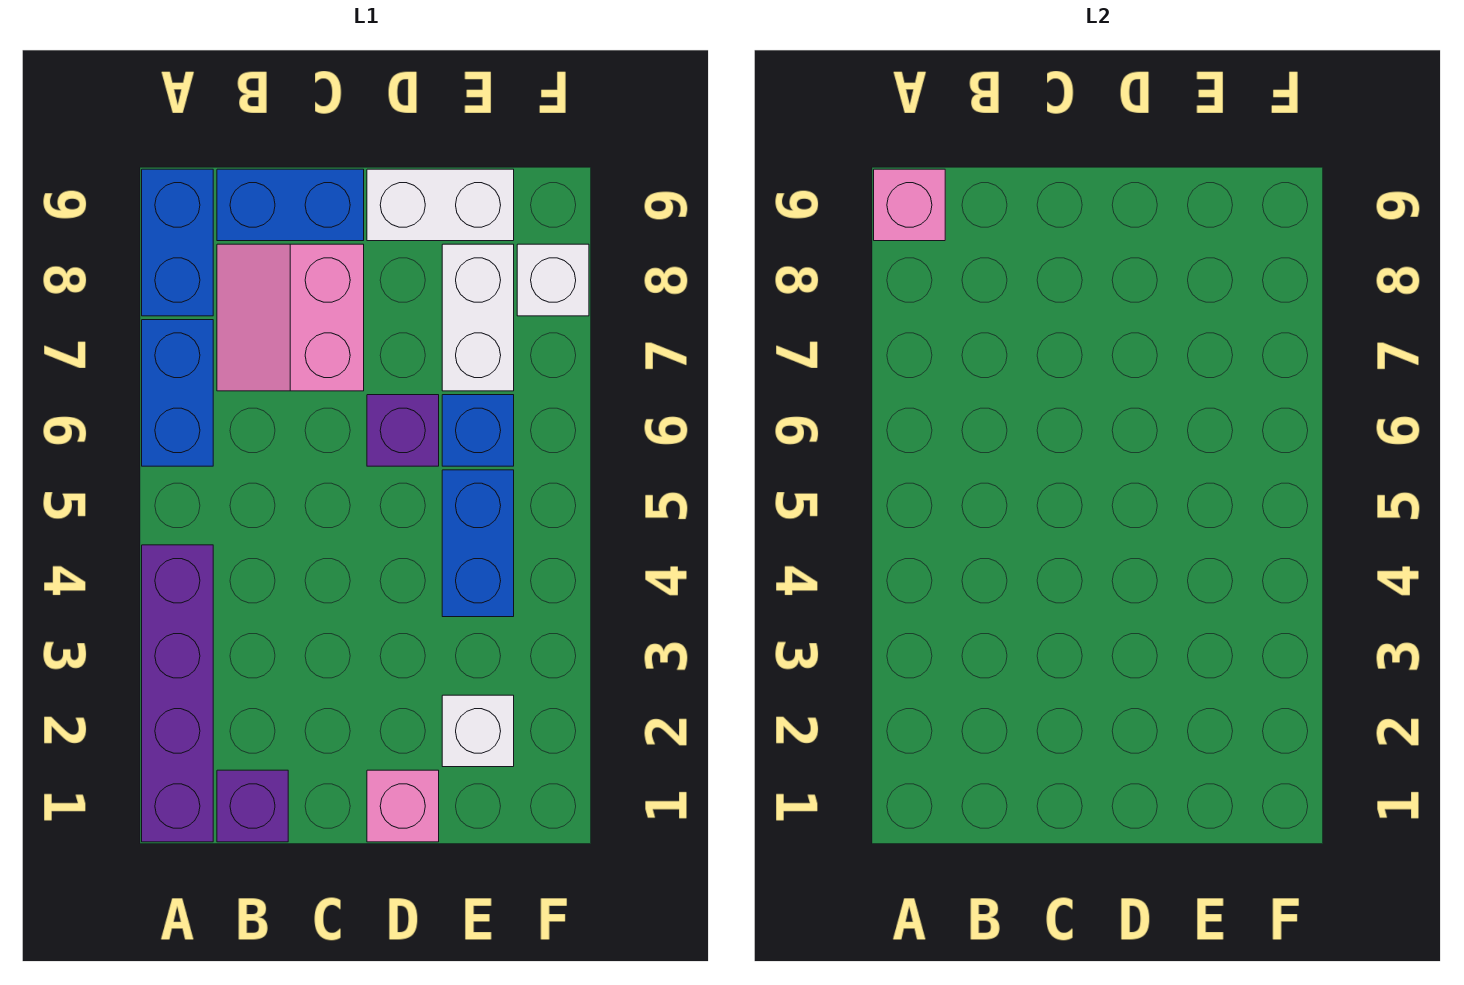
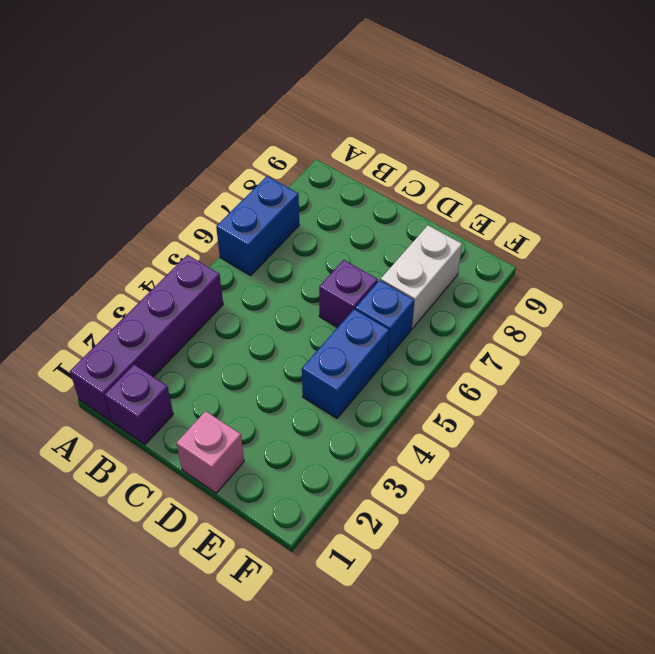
none -> blue brick A8:A9 level 1
none -> pink slope B7:C8 level 1 top C
none -> blue brick B9:C9 level 1

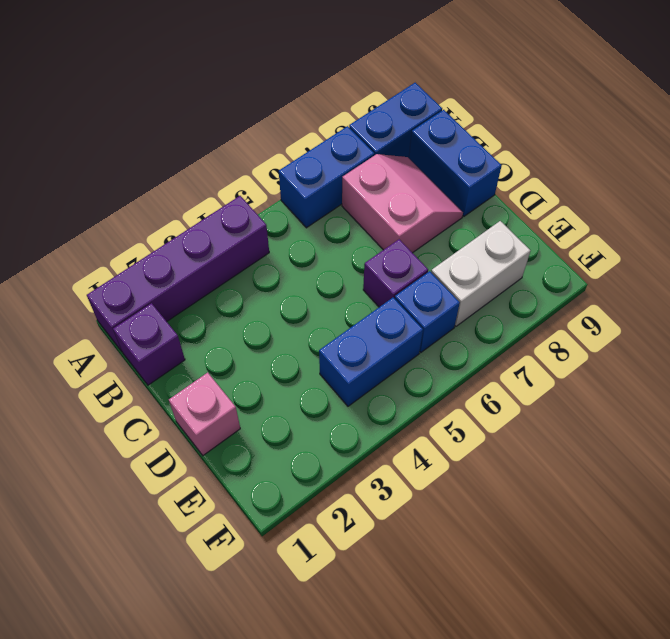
pink slope B7:C8 level 1 top 7 -> pink slope B7:C8 level 1 top C
none -> white brick D9:E9 level 1
none -> white brick E2 level 1
none -> white brick F8 level 1

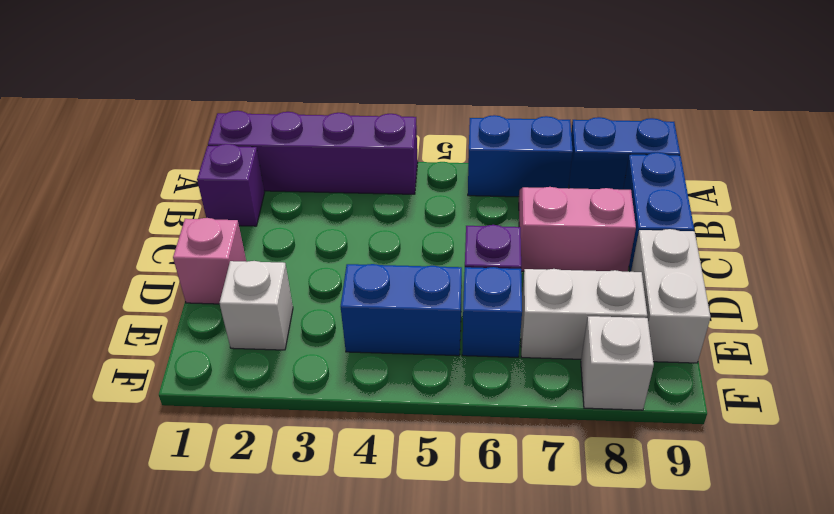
none -> pink brick A9 level 2

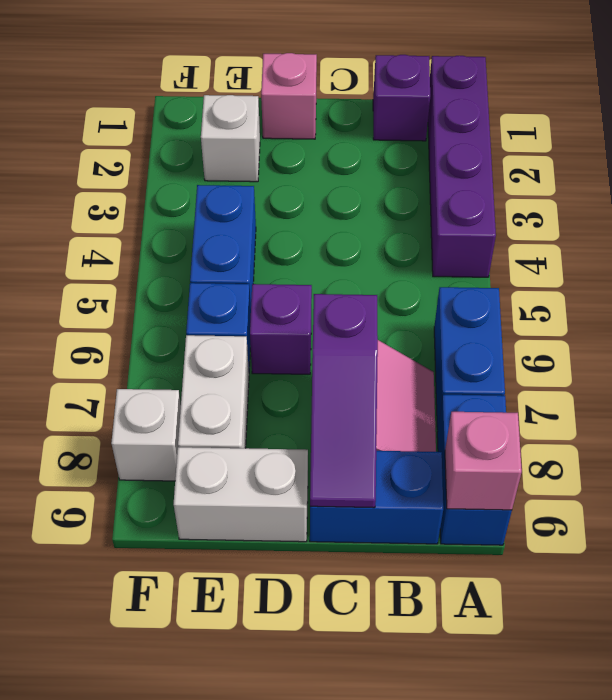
purple slope C7:C9 level 2 top 7 -> none

